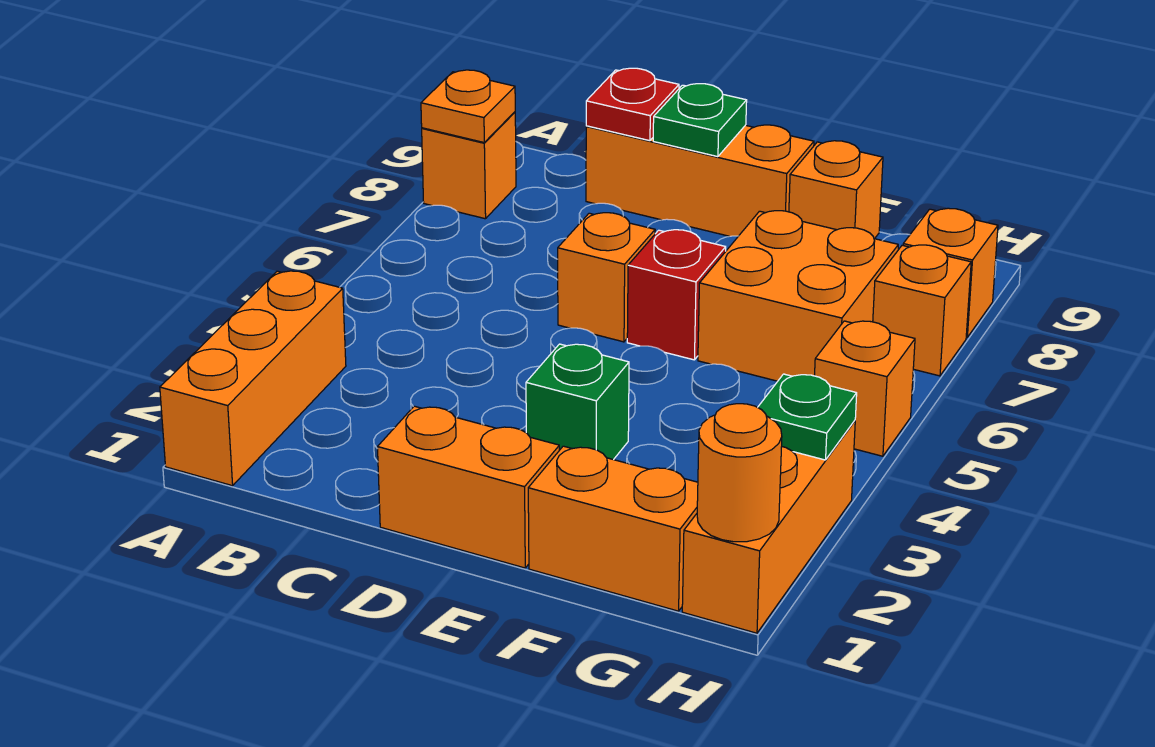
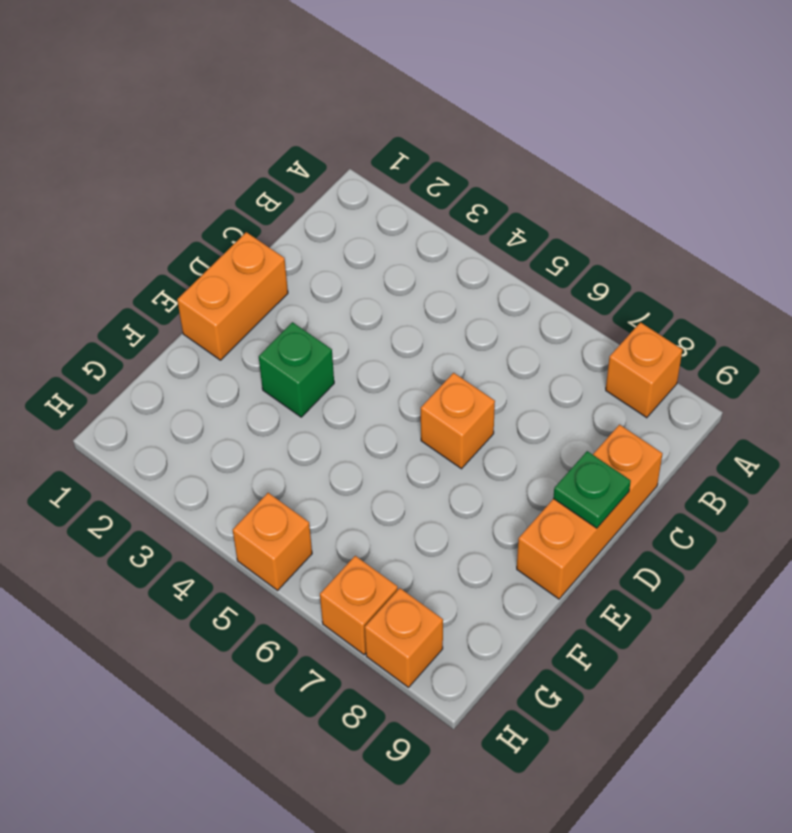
none -> orange brick A1:A3 level 1
none -> red brick E6 level 1
none -> orange brick F1:G1 level 1

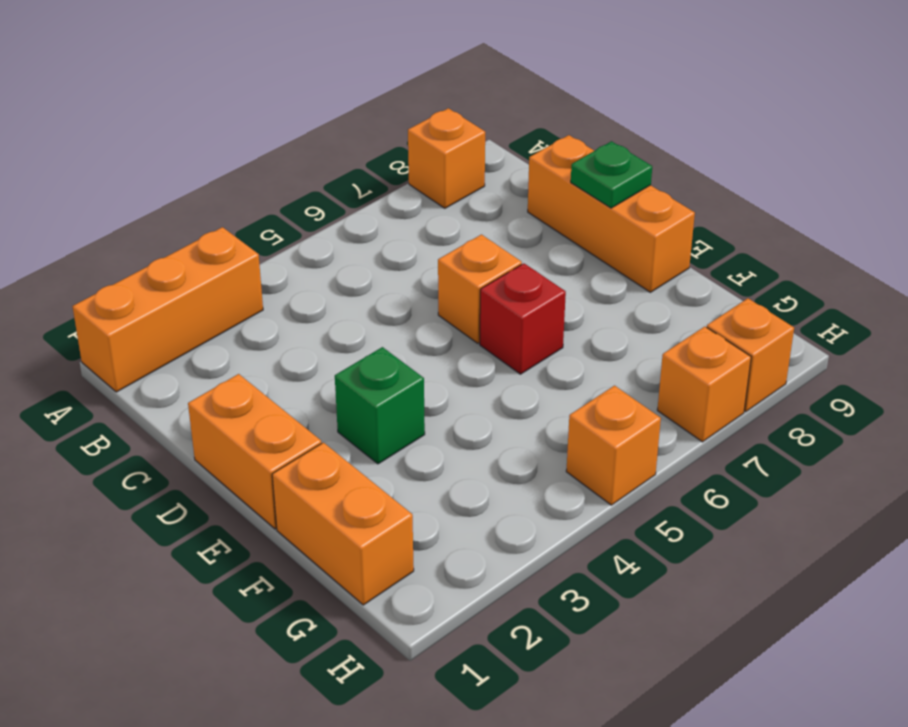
none -> orange brick F6:G7 level 1
none -> orange brick F9 level 1
none -> orange brick H1:H3 level 1

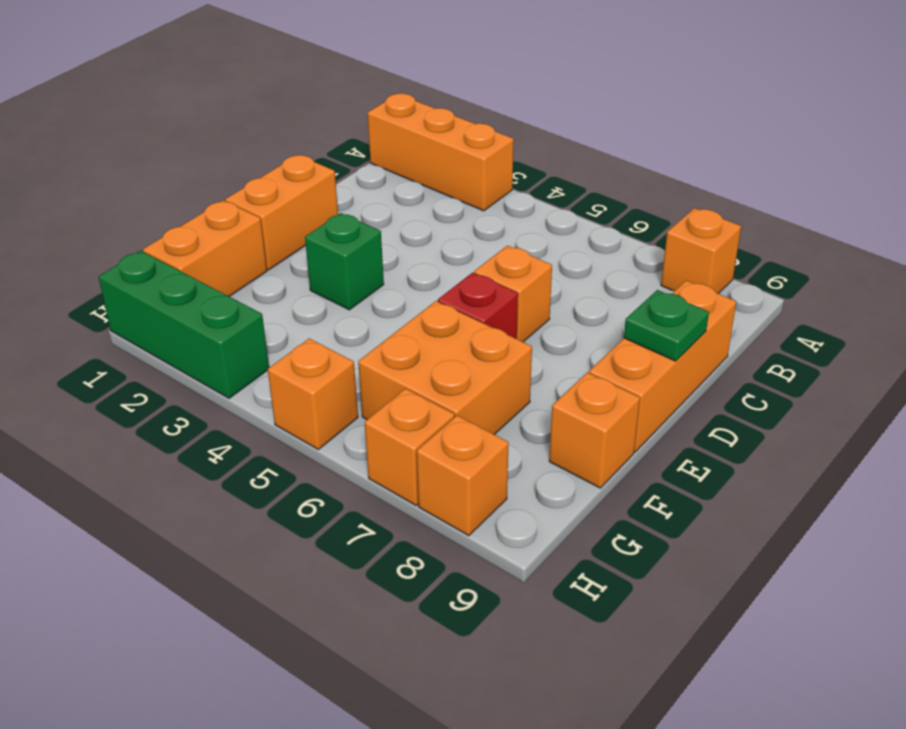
green brick H1:H3 level 1 -> orange brick H1:H3 level 1
none -> orange plate A8 level 2
none -> red plate C9 level 2
none -> orange round brick H1 level 2

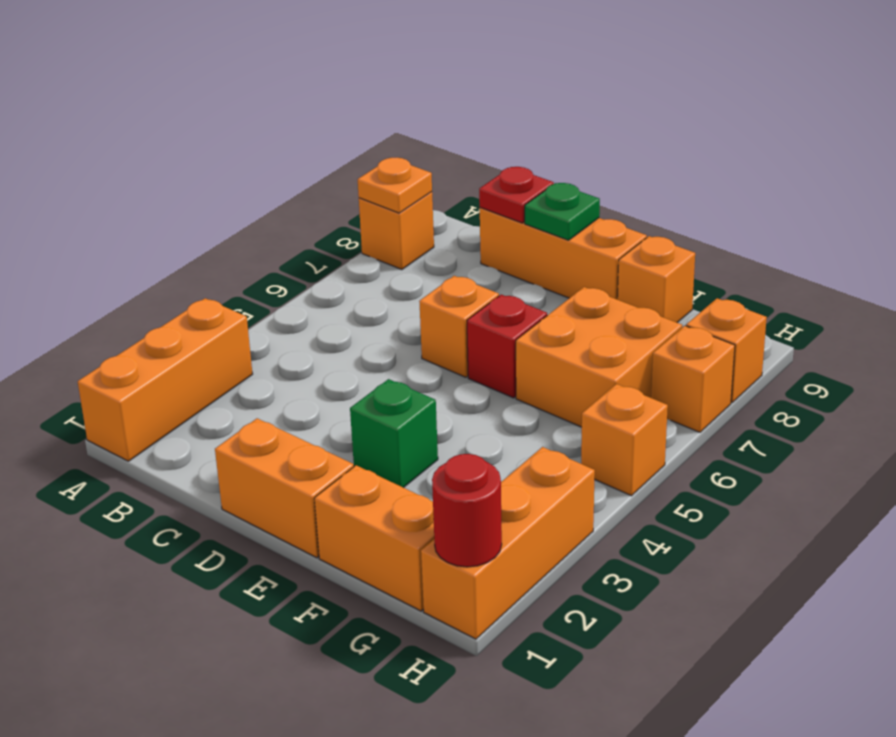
red round brick H1 level 2 -> orange round brick H1 level 2
none -> green plate H3 level 2

